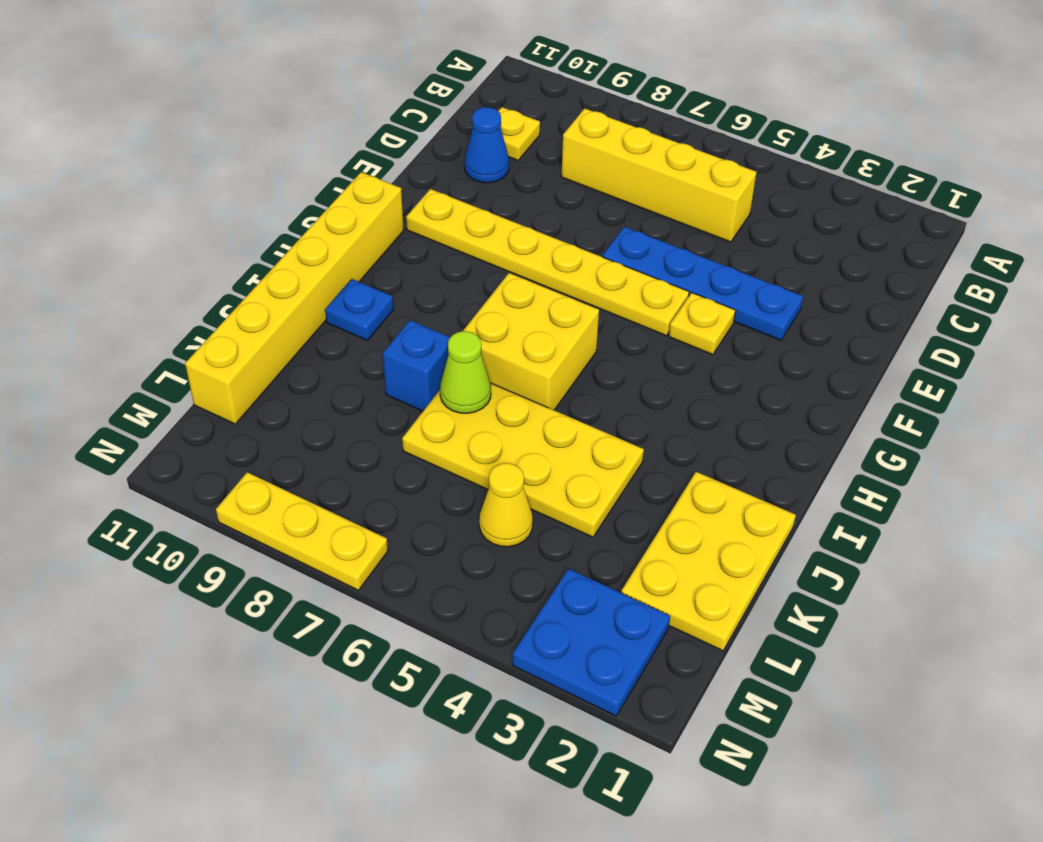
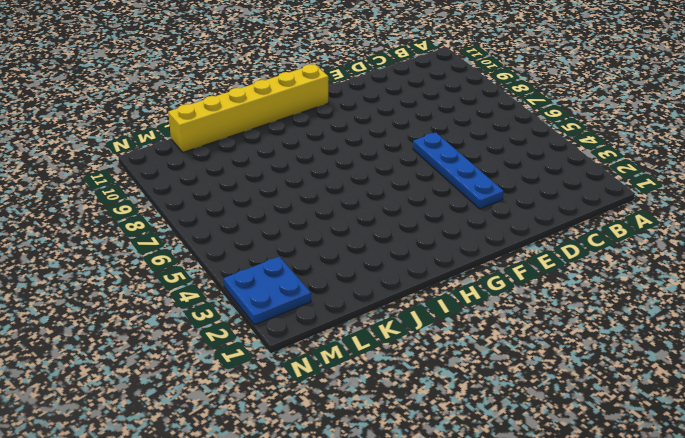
none -> yellow brick C5:C8 level 1
none -> yellow plate C10 level 1
none -> blue cone D10 level 1

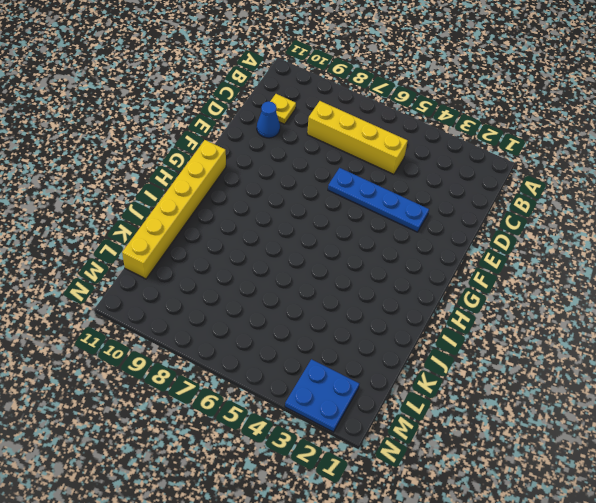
none -> yellow plate F4 level 1
none -> yellow plate F5:F10 level 1
none -> yellow brick H6:I7 level 1

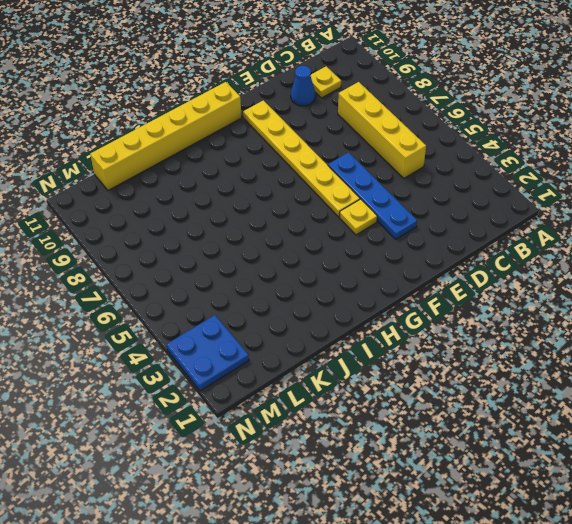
none -> yellow brick H6:I7 level 1
none -> blue plate I10 level 1
none -> yellow plate J1:L2 level 1

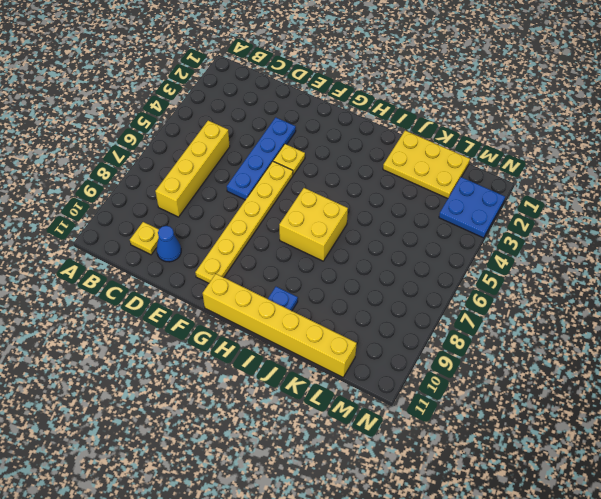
none -> yellow plate J4:K7 level 1
none -> blue brick J8 level 1
none -> yellow cone L5 level 1

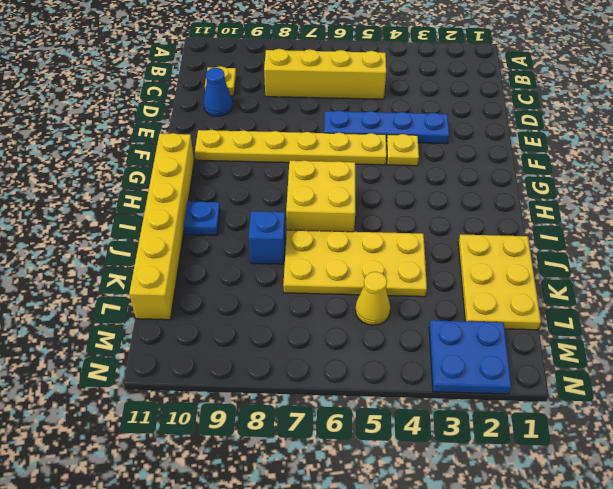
none -> yellow plate N7:N9 level 1
none -> lime cone J7 level 2

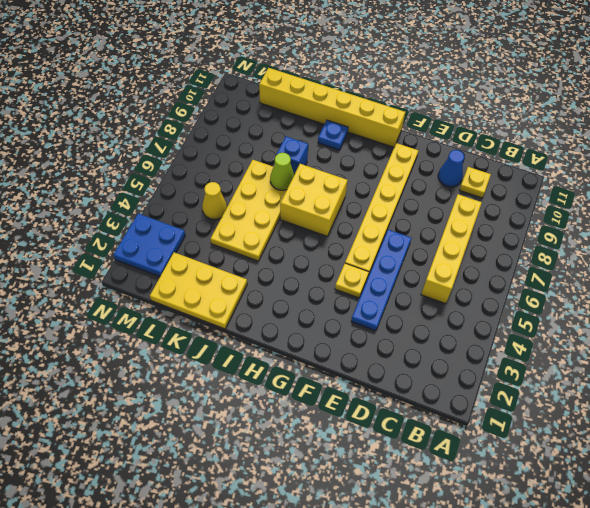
none -> yellow plate N7:N9 level 1

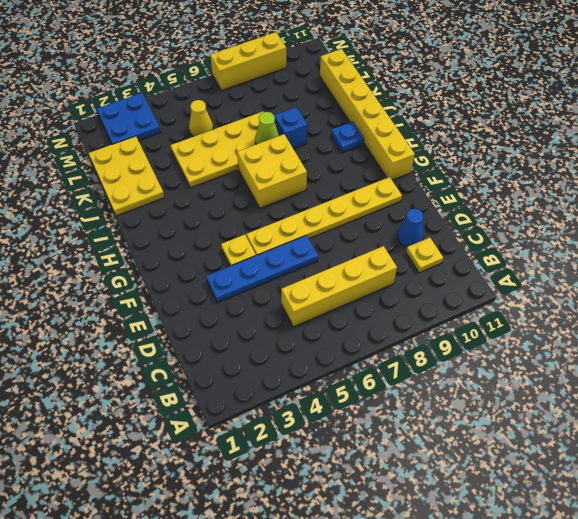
yellow brick N7:N9 level 1 -> yellow plate N7:N9 level 1

